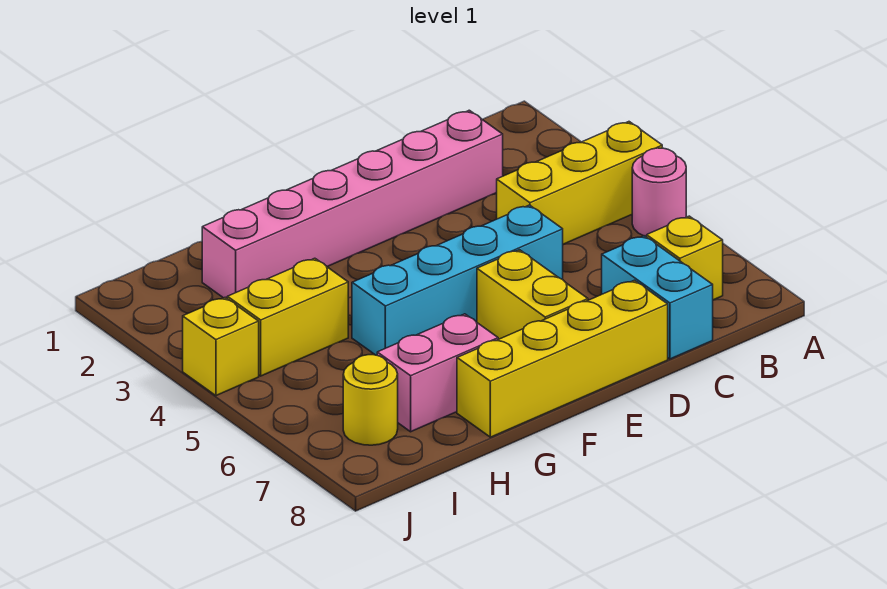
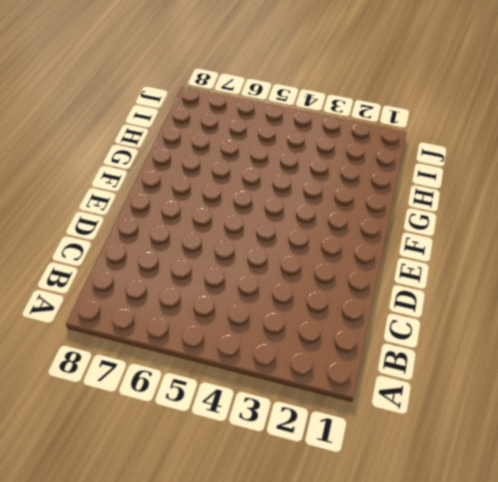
none -> yellow brick A4:C4 level 1
none -> pink round brick A5 level 1
none -> yellow brick B7 level 1

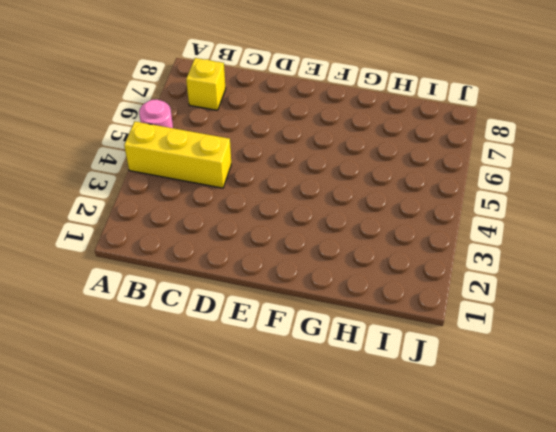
none -> pink brick C2:H2 level 1
none -> cyan brick C7:C8 level 1
none -> cyan brick D5:G5 level 1

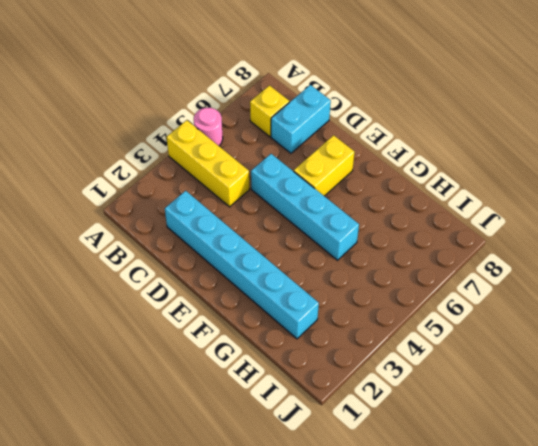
cyan brick C2:H2 level 1 -> pink brick C2:H2 level 1
none -> yellow brick D8:G8 level 1
none -> pink brick G7:H7 level 1
none -> yellow brick H4:I4 level 1

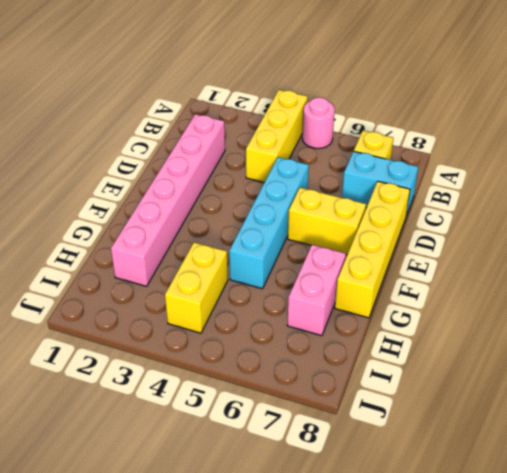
none -> yellow round brick I7 level 1
none -> yellow brick J4 level 1

